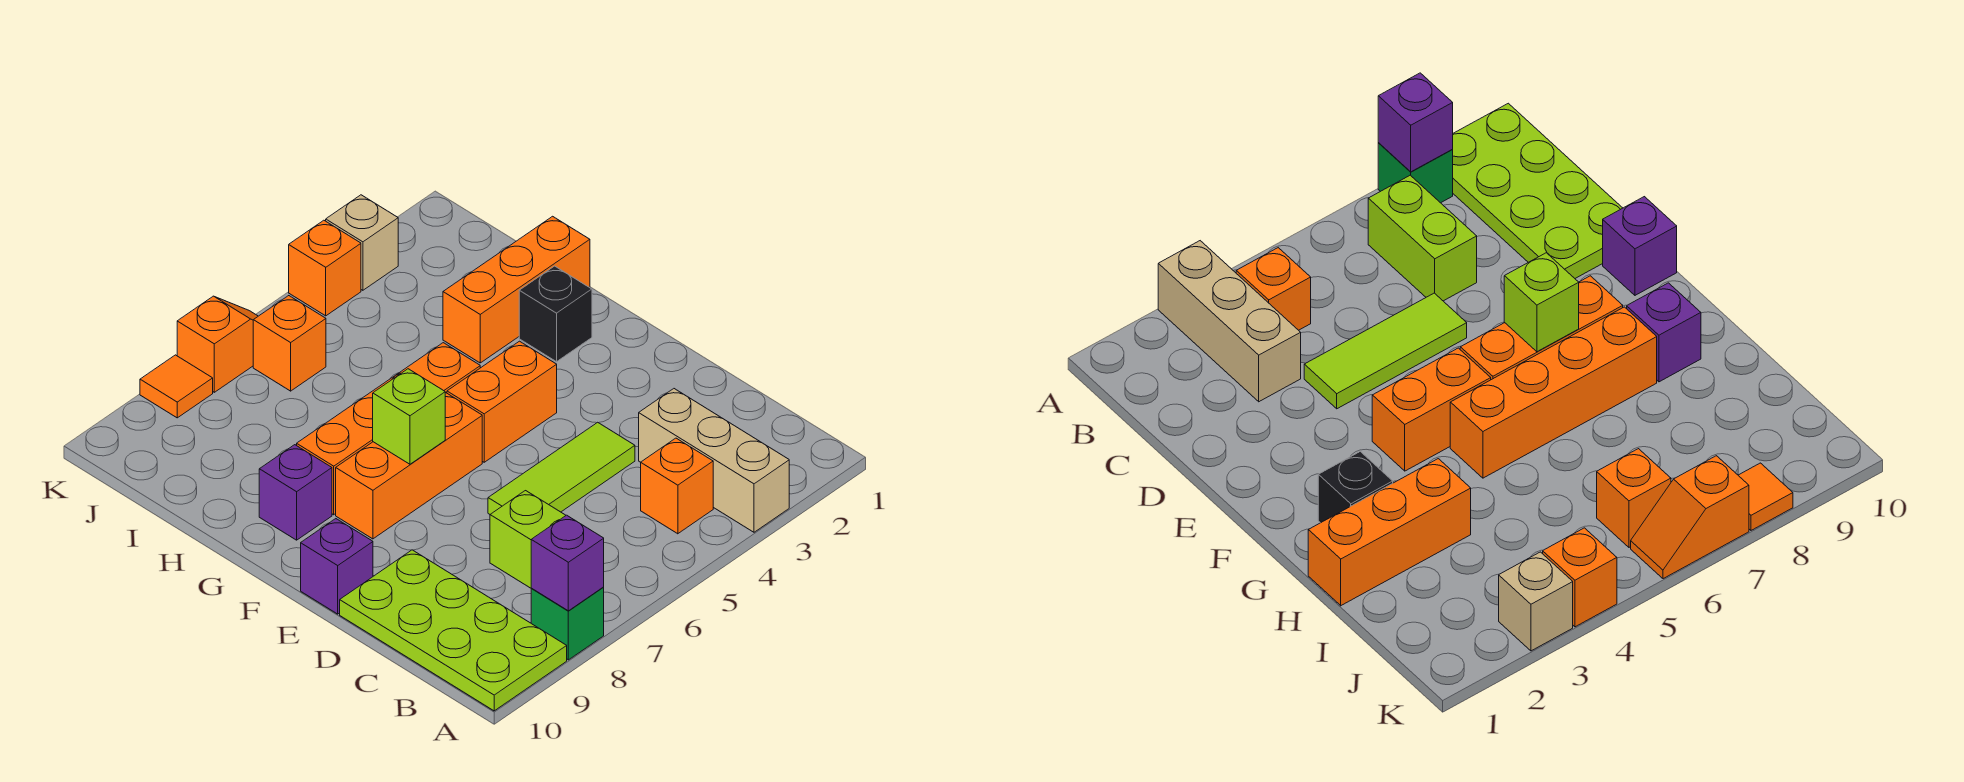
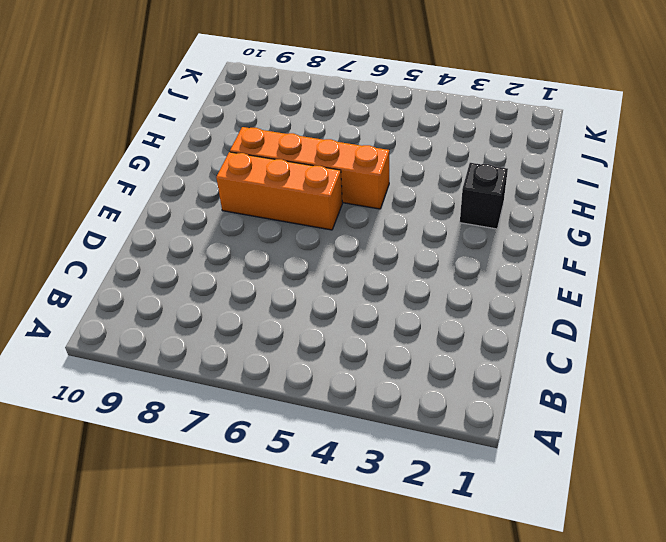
none -> tan brick A3:C3 level 1
none -> green brick A8 level 1
none -> lime plate A9:D10 level 1

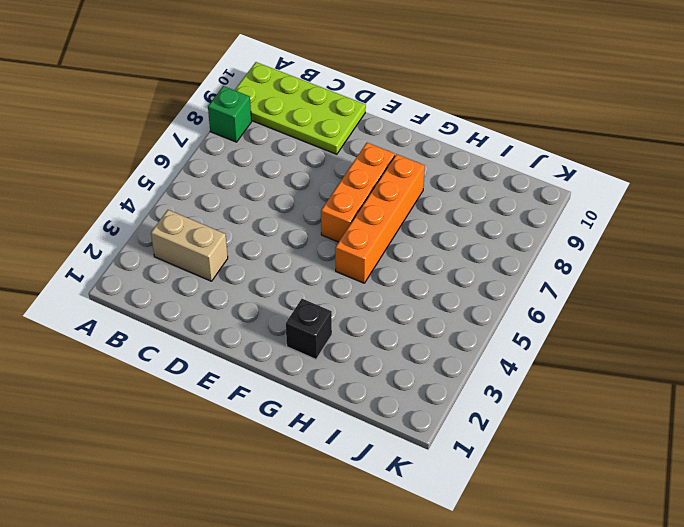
tan brick B3:C3 level 1 -> tan brick A3:C3 level 1
none -> orange brick B4 level 1
none -> lime brick B7:C7 level 1
none -> lime tile D4:D6 level 1

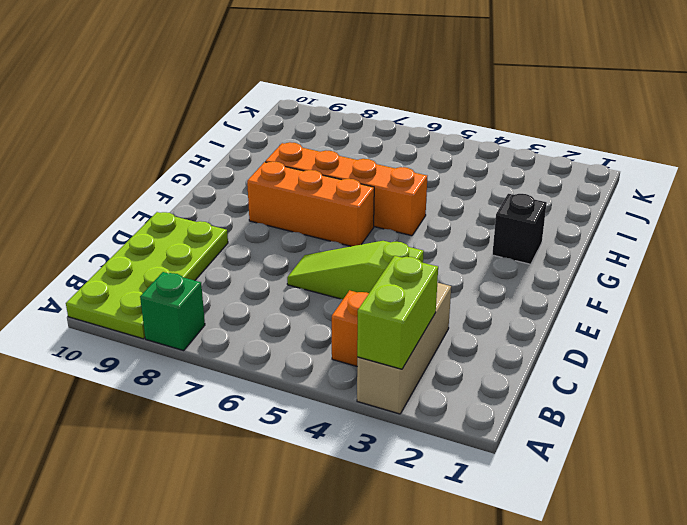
lime brick A3:B3 level 2 -> lime brick B7:C7 level 1
lime slope D4:D6 level 1 top 4 -> lime tile D4:D6 level 1
none -> purple brick E10 level 1
none -> orange brick F4:F5 level 1
none -> purple brick G9 level 1

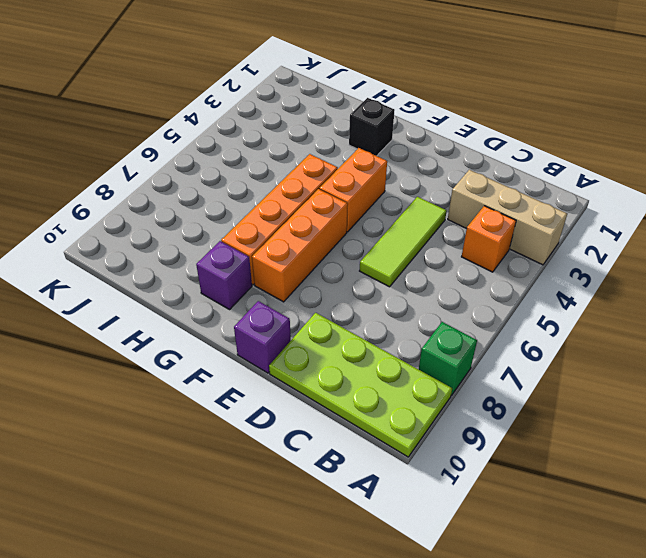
none -> lime brick B7:C7 level 1
none -> orange brick H1:H3 level 1
none -> orange brick J6 level 1

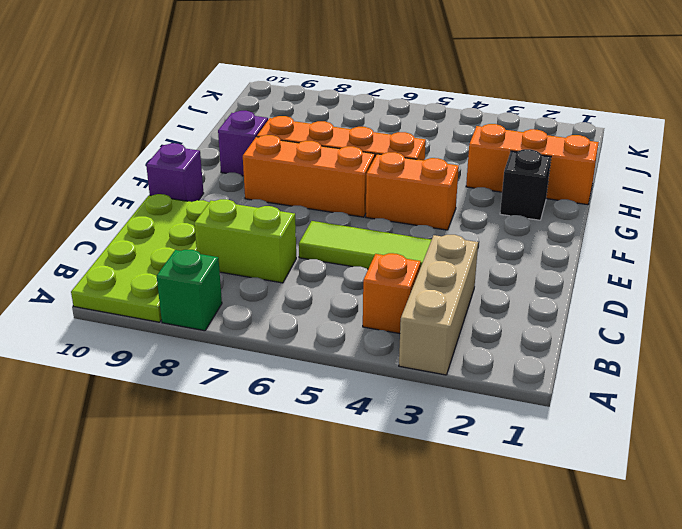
lime brick C7:C8 level 1 -> lime brick B7:C7 level 1
none -> orange brick J6 level 1
none -> tan brick K3 level 1
none -> orange brick K4 level 1

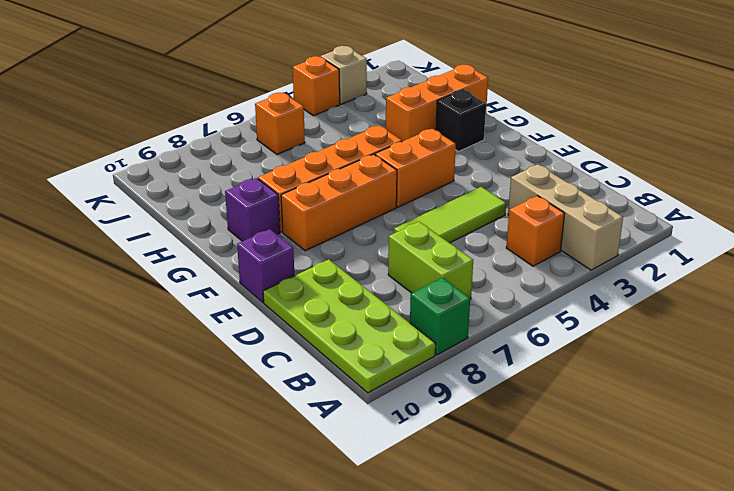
none -> orange slope K6:K7 level 1 top 7
none -> orange tile K8 level 1
none -> purple brick A8 level 2

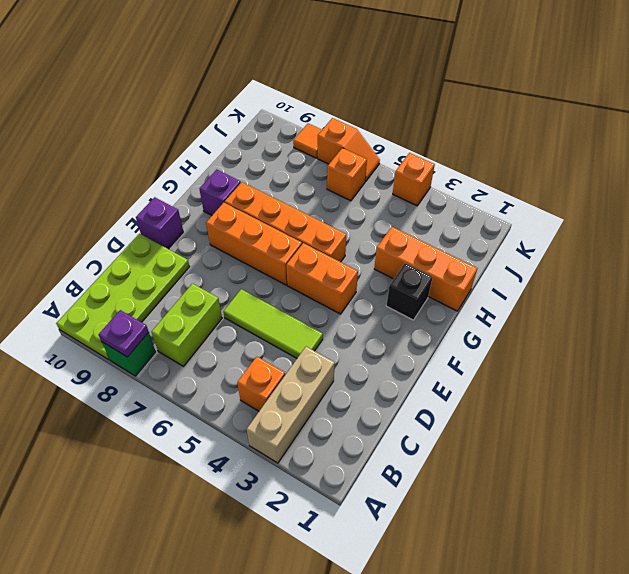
purple plate A8 level 2 -> purple brick A8 level 2
none -> tan brick K3 level 1
none -> lime brick F7 level 2

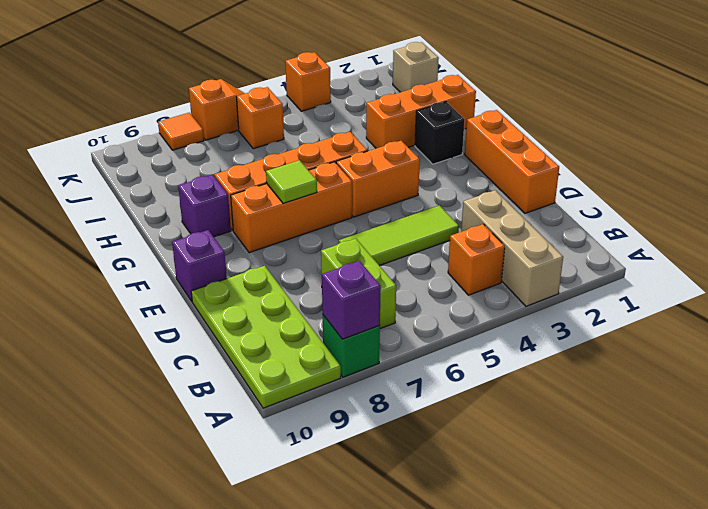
orange brick D1:F1 level 1 -> none
lime tile F7 level 2 -> lime brick F7 level 2
tan brick J1 level 1 -> tan brick K3 level 1

